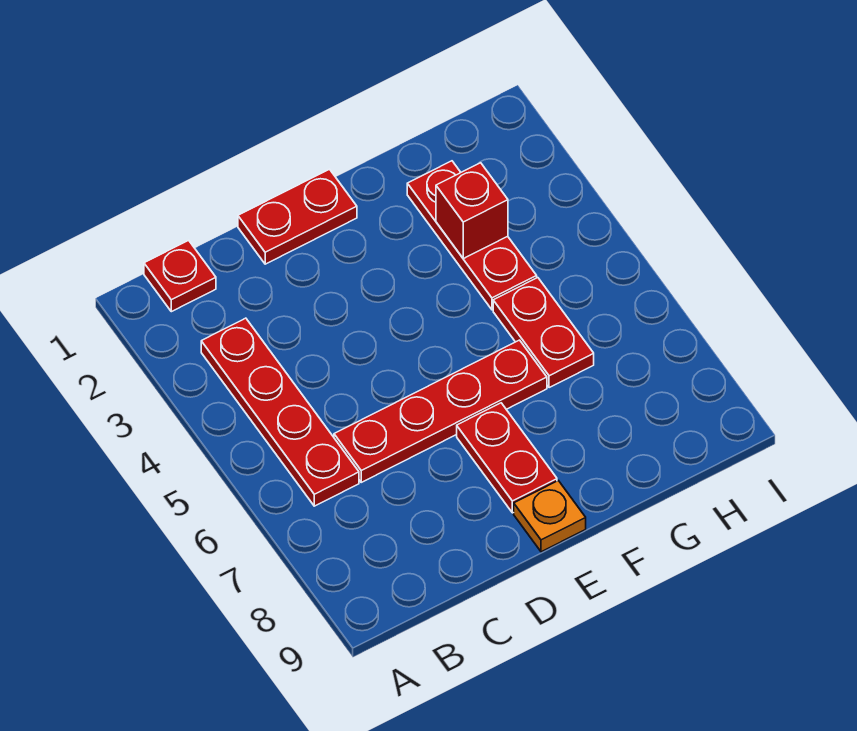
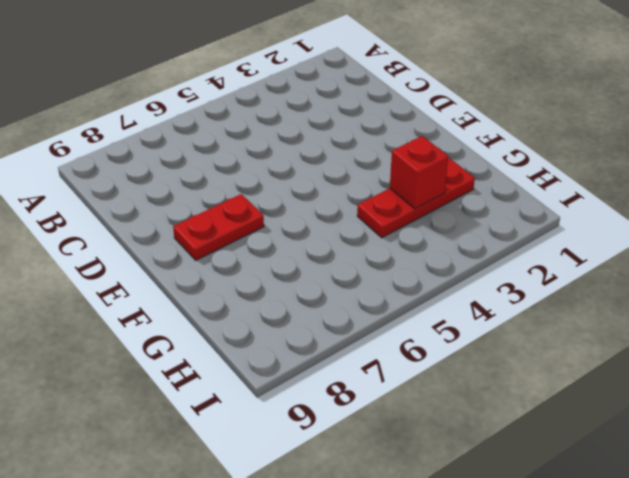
none -> red plate B1 level 1
none -> red plate B3:B6 level 1

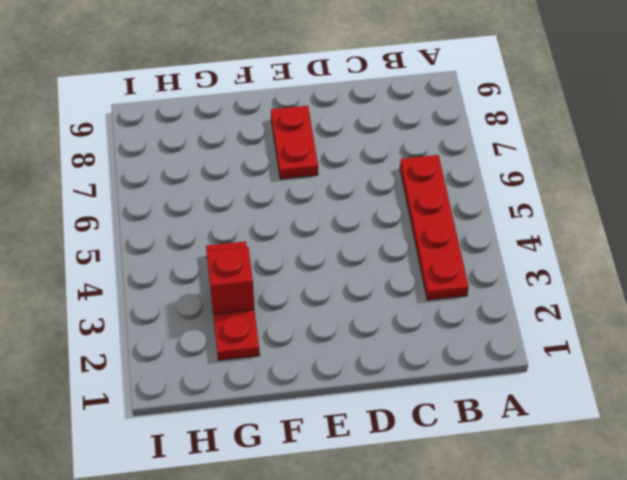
none -> red plate B1 level 1
none -> red plate C6:F6 level 1

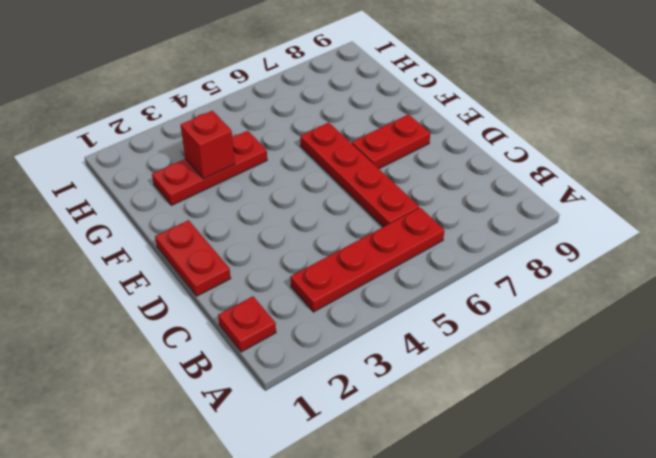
none -> orange plate E9 level 1
none -> red plate G5:G6 level 1

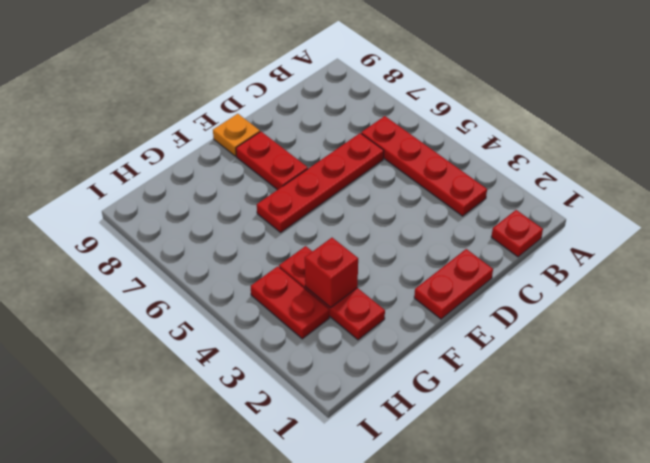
red plate H3:H4 level 1 -> red plate G5:G6 level 1

